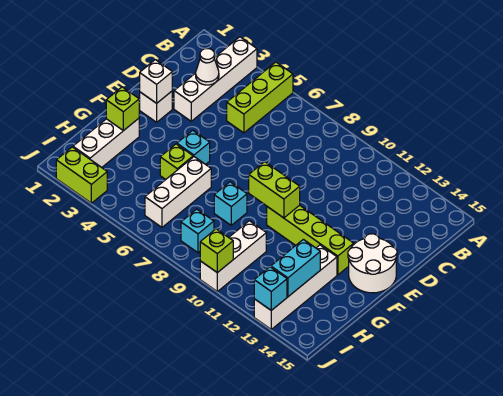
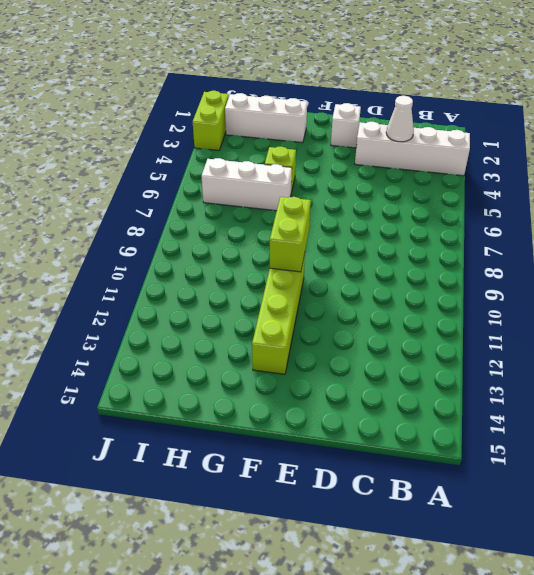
none -> lime brick A5:C5 level 1
none -> white round brick E14:F15 level 1
none -> cyan brick F5 level 1

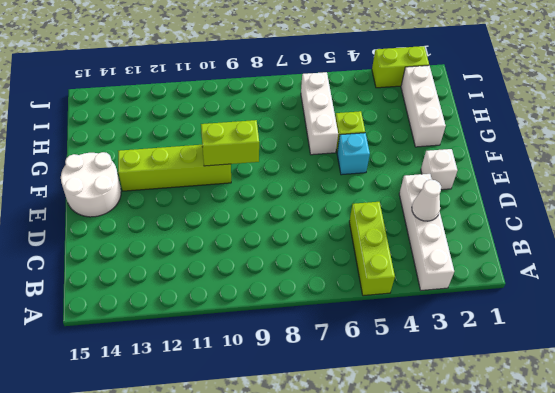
none -> cyan brick G8 level 1
none -> white brick G13:J13 level 1
none -> white brick H10:J10 level 1

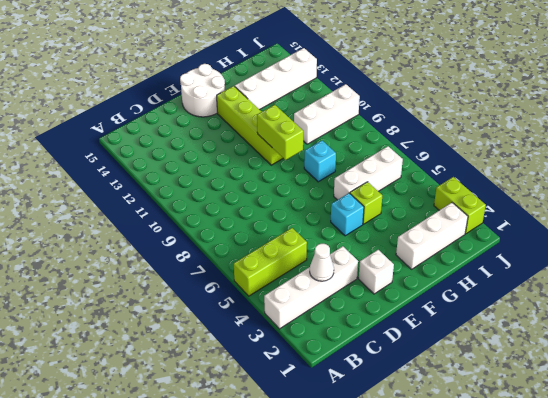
none -> cyan brick I8 level 1
none -> white brick E2 level 2
none -> lime brick G2 level 2

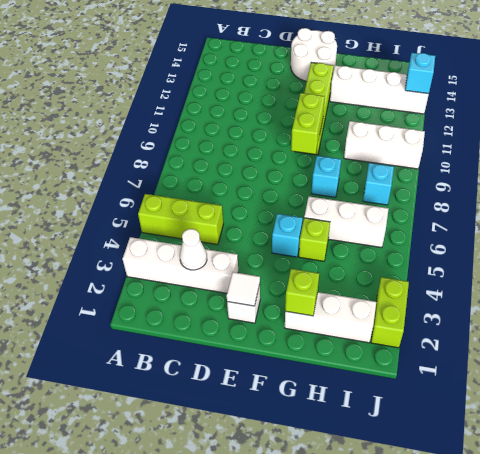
white tile E2 level 2 -> white brick E2 level 2
none -> cyan brick H13:I13 level 2
none -> lime brick J10 level 2

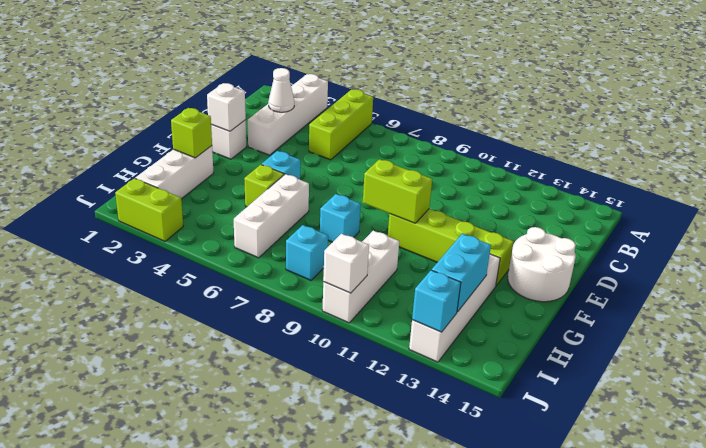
white brick J10 level 2 -> lime brick J10 level 2

